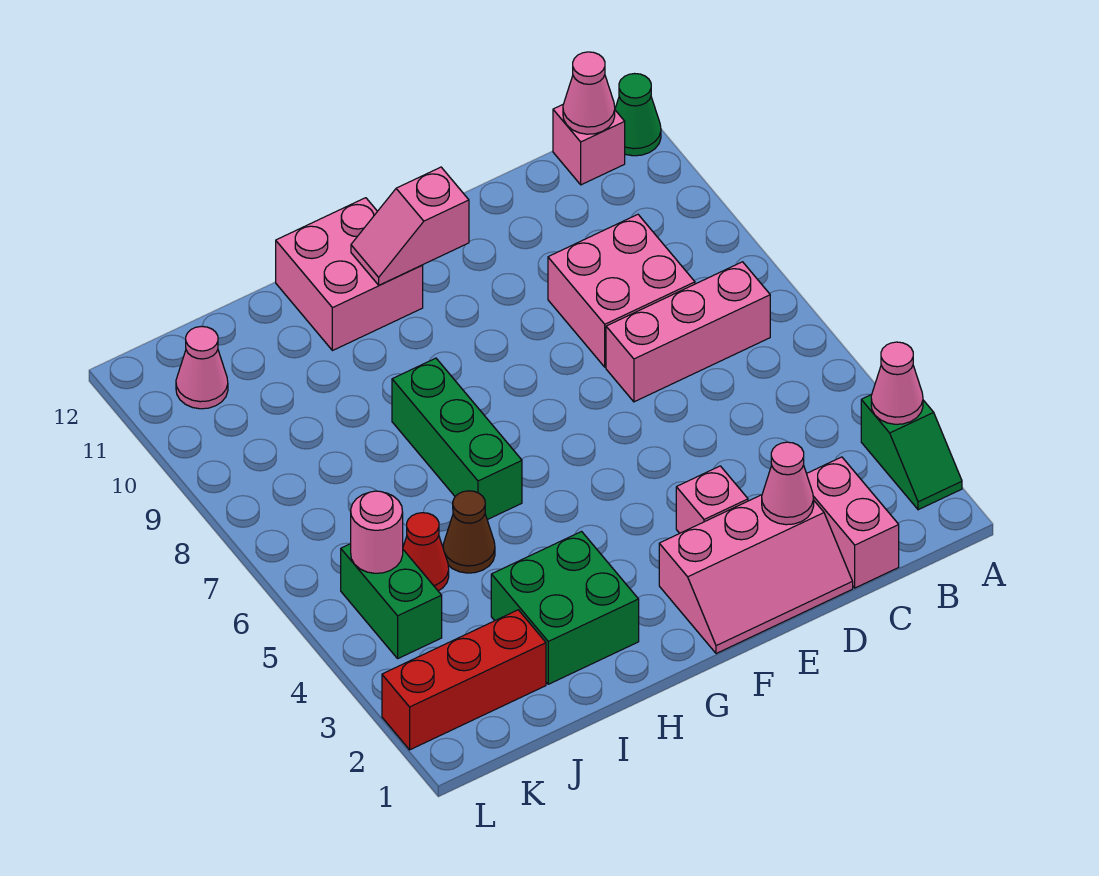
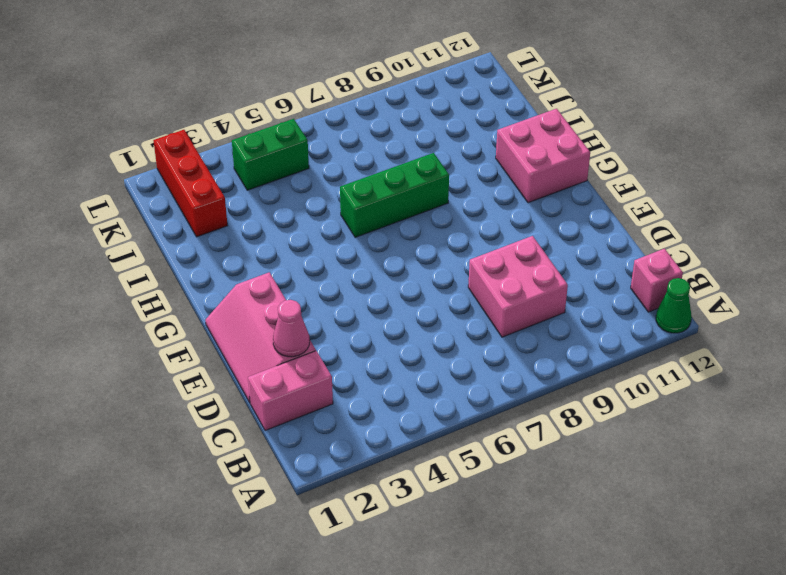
none -> green slope A2:A3 level 1 top 3
none -> pink brick B7:D7 level 1
none -> pink brick E3 level 1

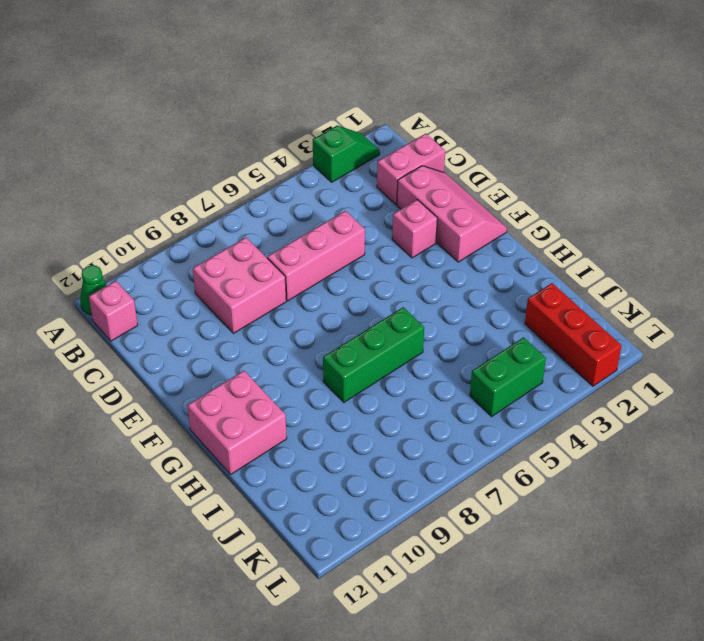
pink brick D5:D7 level 1 -> pink brick B7:D7 level 1
none -> green brick H2:I3 level 1
none -> brown cone I5 level 1
none -> red cone J5 level 1

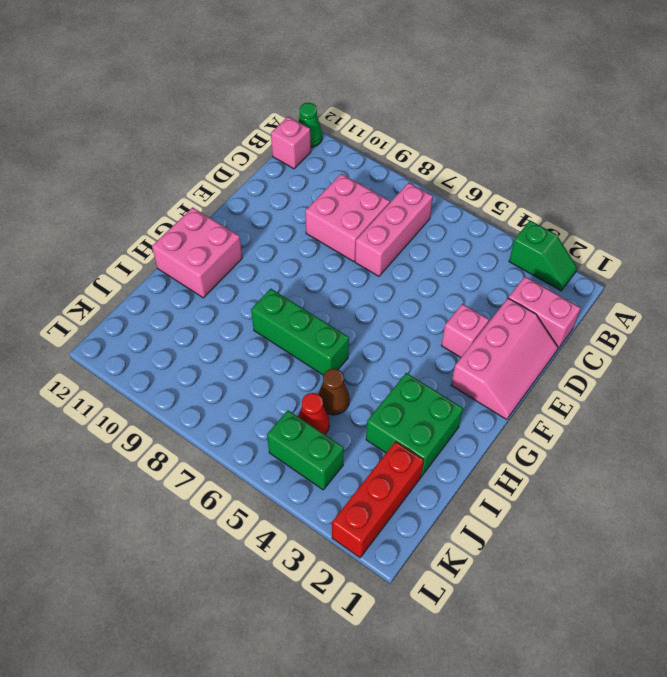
none -> pink cone K11 level 1
none -> pink cone A3 level 2
none -> pink cone B12 level 2

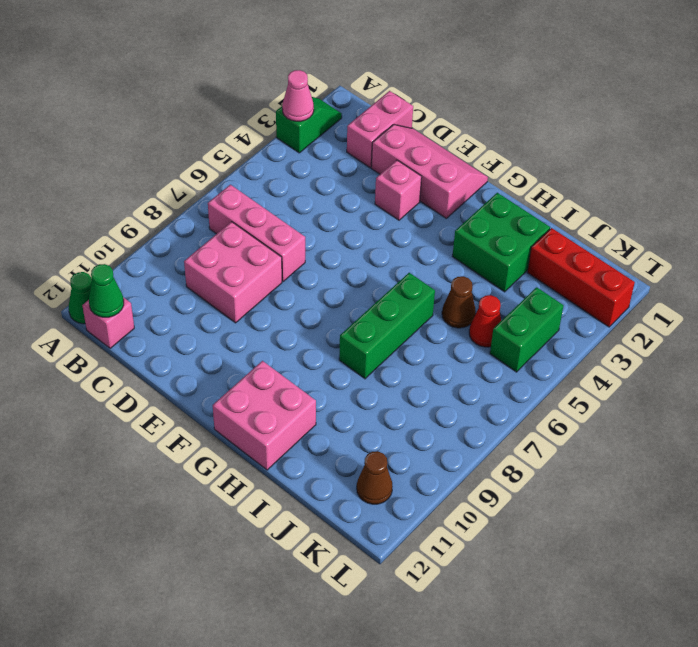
green cone B12 level 2 -> pink cone B12 level 2
brown cone K11 level 1 -> pink cone K11 level 1
none -> pink cone D2 level 2
none -> pink slope F11:G11 level 2 top F
none -> pink round brick K5 level 2

